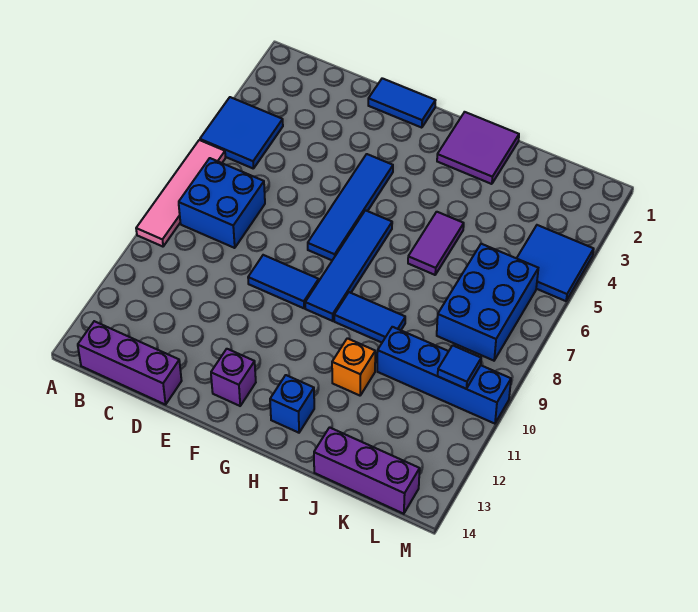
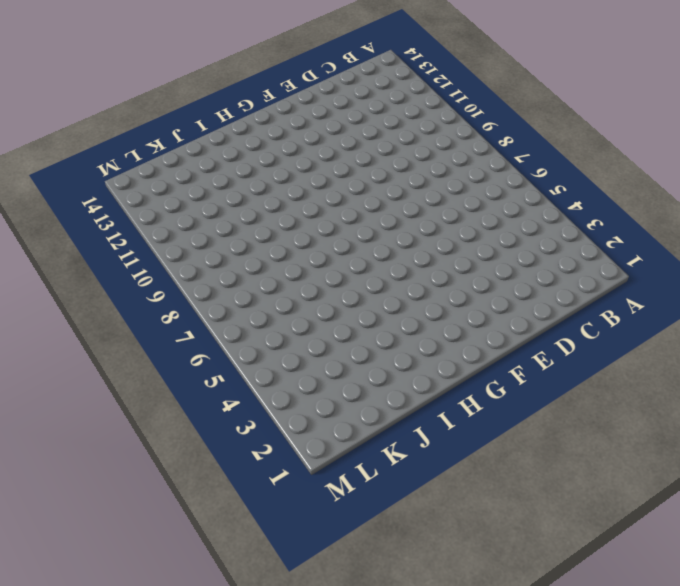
none -> blue tile A4:B5 level 1
none -> pink tile A6:A9 level 1
none -> blue brick B7:C8 level 1

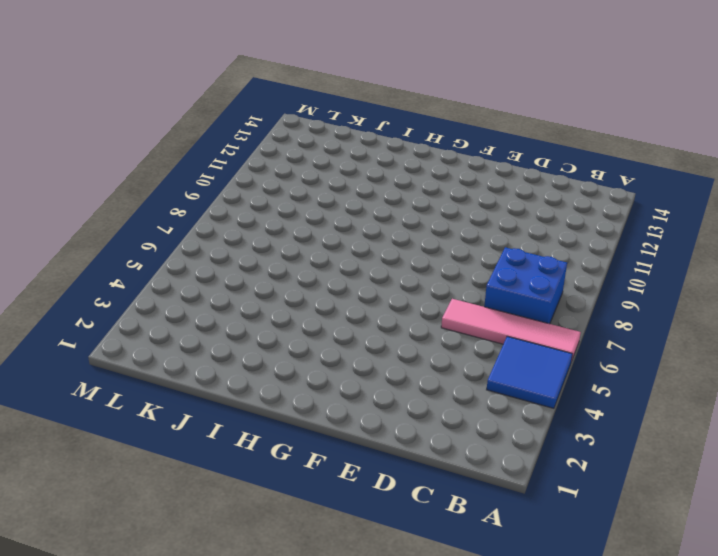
pink tile A6:D6 level 1 -> pink tile A6:A9 level 1
none -> purple brick B14:D14 level 1
none -> blue tile E1:F1 level 1
none -> blue tile E9:F9 level 1

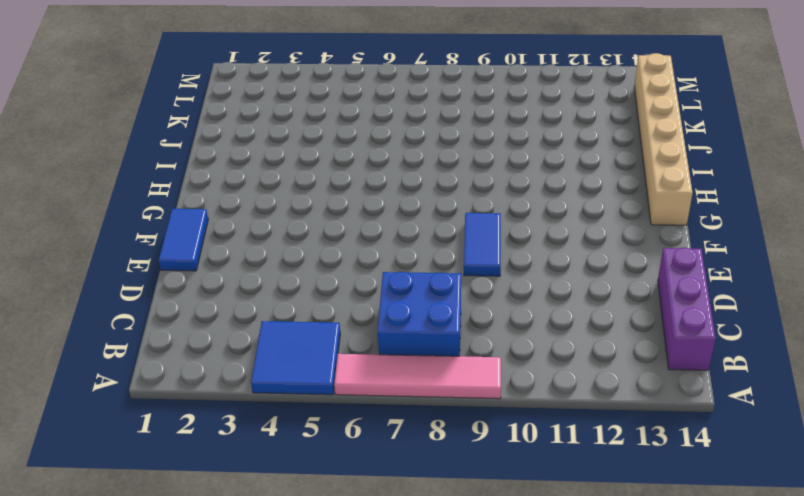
tan brick G14:L14 level 1 -> purple brick J14:L14 level 1
none -> blue tile F4:F7 level 1
none -> purple brick F13 level 1
none -> blue tile G6:G9 level 1

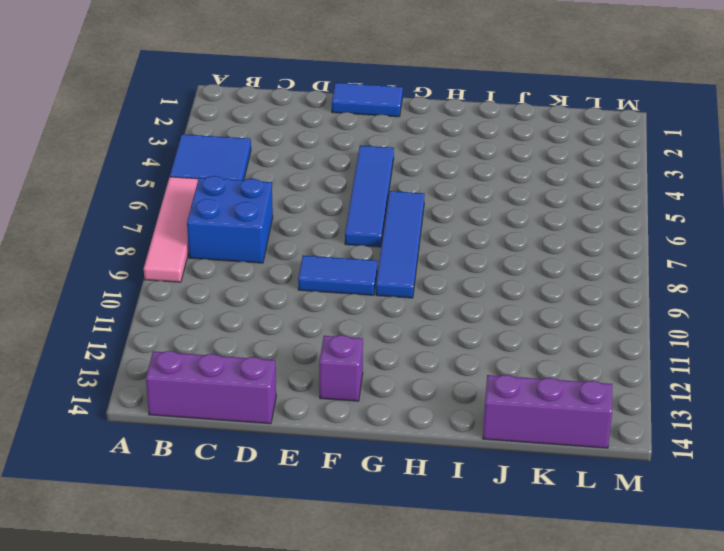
none -> purple tile H1:I2 level 1
none -> blue tile H9:I9 level 1
none -> blue brick H13 level 1

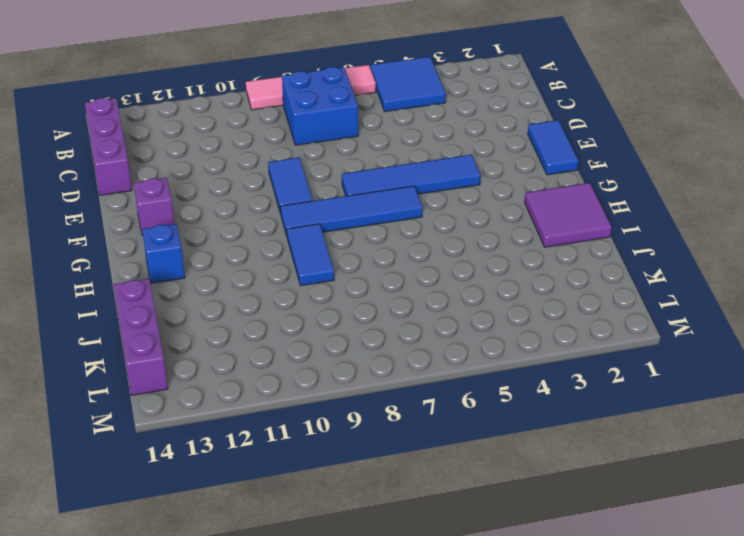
none -> purple tile I5:I6 level 1
none -> orange brick I11 level 1
none -> blue brick J10:M10 level 1

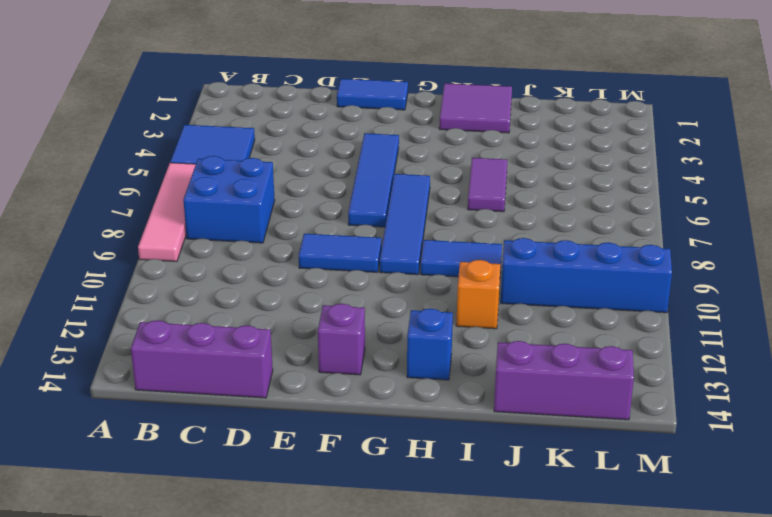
none -> blue brick K6:L8 level 1
none -> blue tile L4:M5 level 1
none -> blue tile L10 level 2

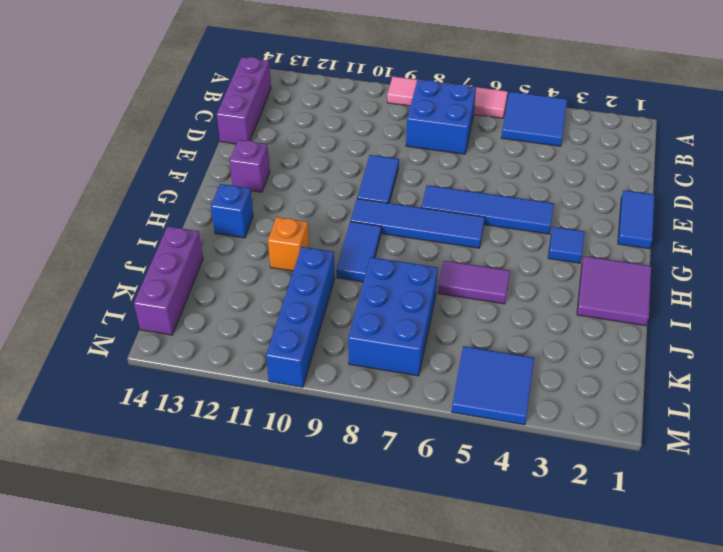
blue tile G3 level 1 -> blue tile L10 level 2
blue brick J7:L8 level 1 -> blue brick K6:L8 level 1

